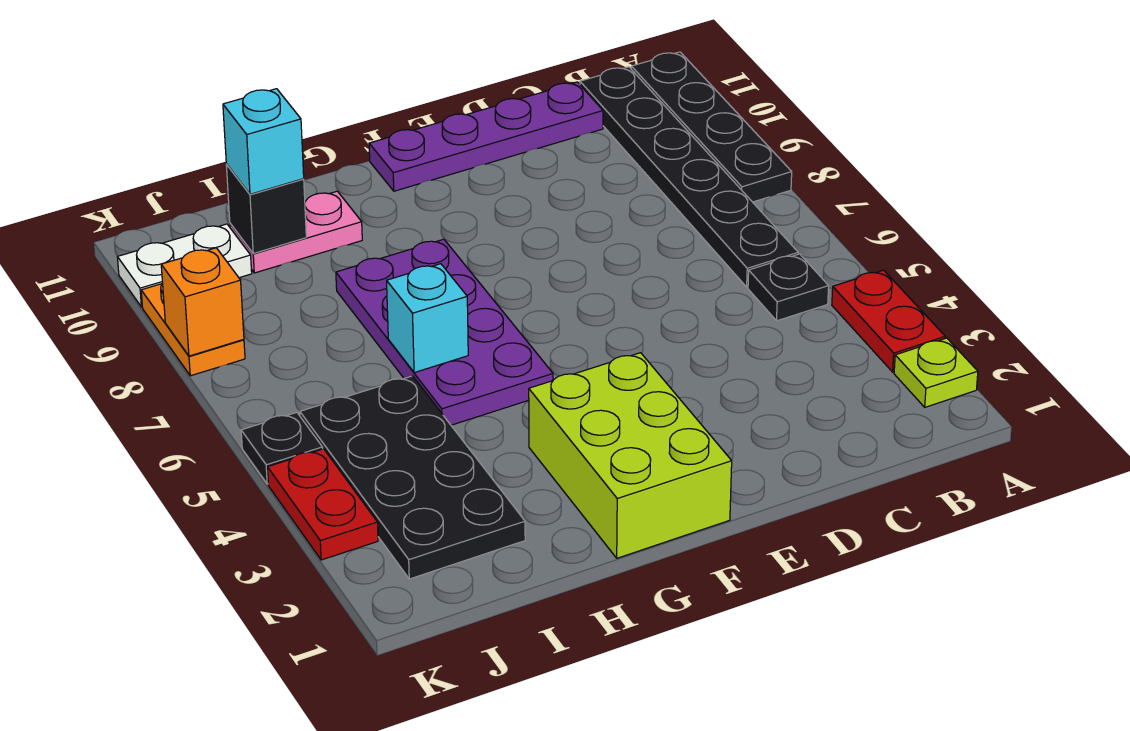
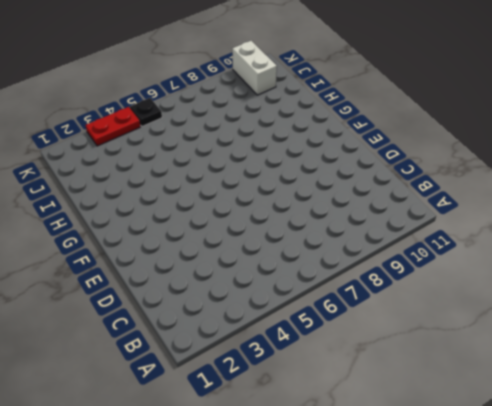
white brick J10:K10 level 1 -> white plate J10:K10 level 1
none -> lime plate A2 level 1
none -> red plate A3:A4 level 1
none -> black plate A8:A11 level 1

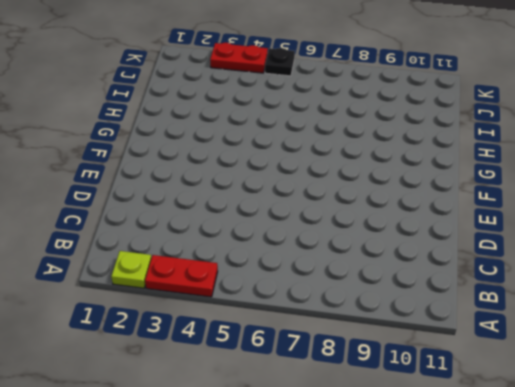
none -> black plate A8:A11 level 1
none -> black plate B5 level 1
none -> black plate B6:B11 level 1

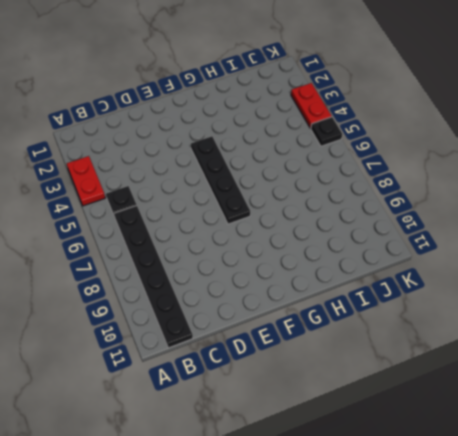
black plate F4:F7 level 1 -> black plate A8:A11 level 1
none -> lime plate A2 level 1
none -> purple plate C11:F11 level 1
none -> lime brick F1:G3 level 1

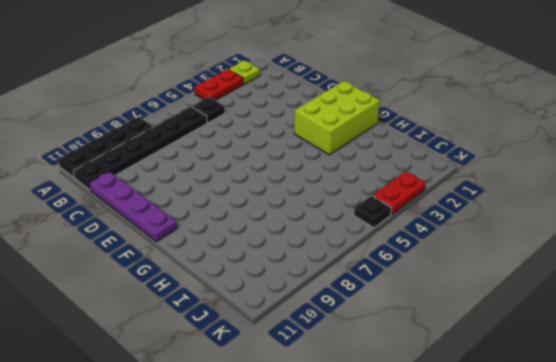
none -> purple plate G5:H8 level 1
none -> pink plate H10:I10 level 1
none -> black plate I2:J5 level 1

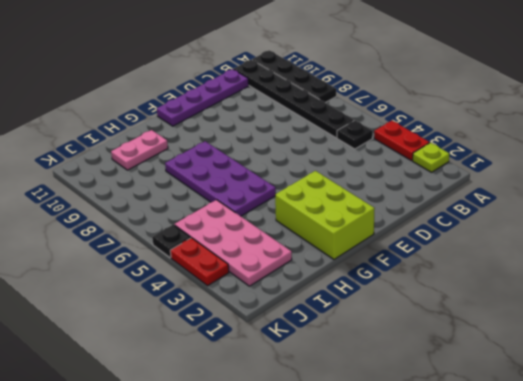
pink plate I2:J5 level 1 -> black plate I2:J5 level 1
none -> white plate J10:K10 level 1
none -> orange plate K8:K9 level 1
none -> cyan brick H6 level 2

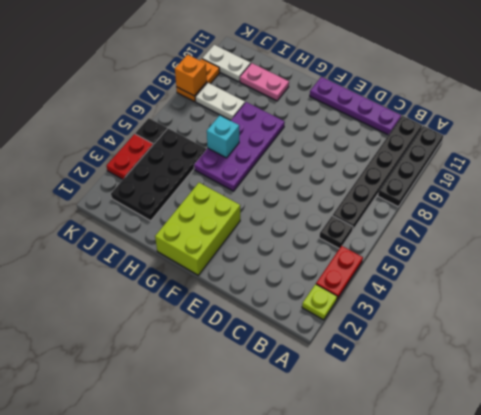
white plate I8:J8 level 1 -> none
none -> black brick I10 level 2
none -> cyan brick I10 level 3

